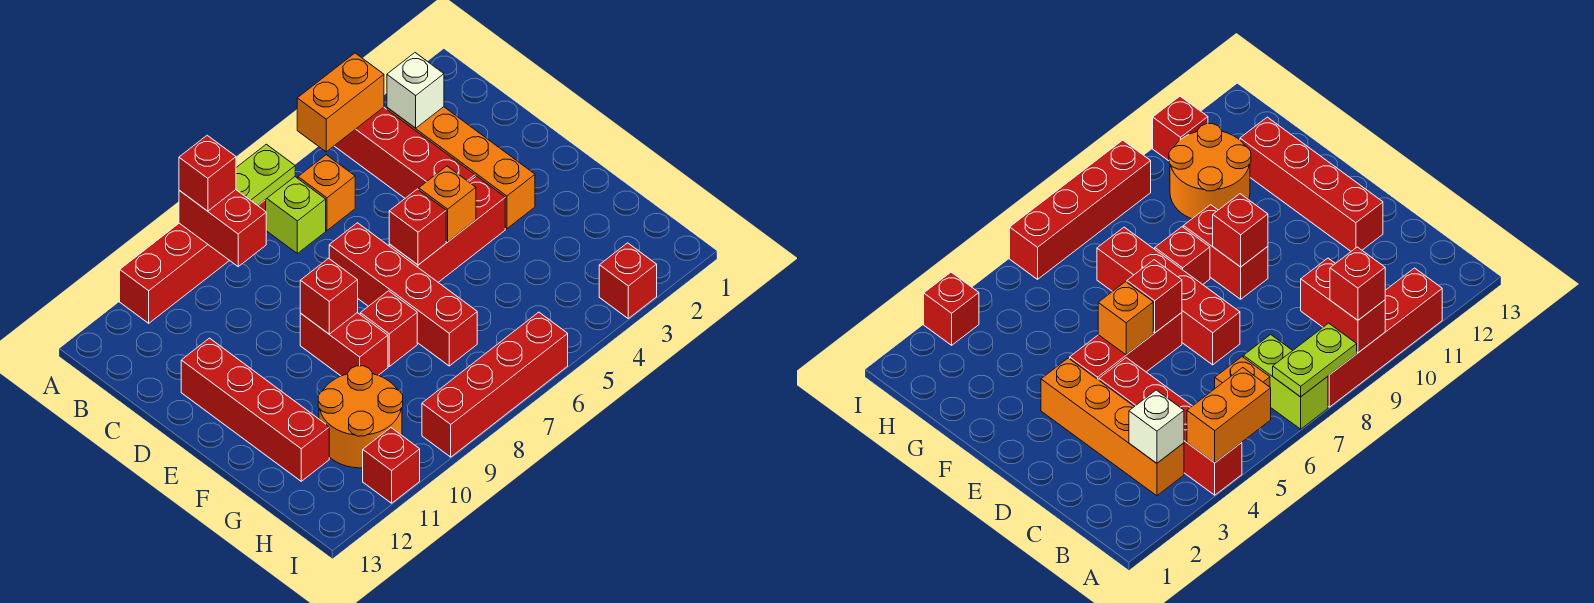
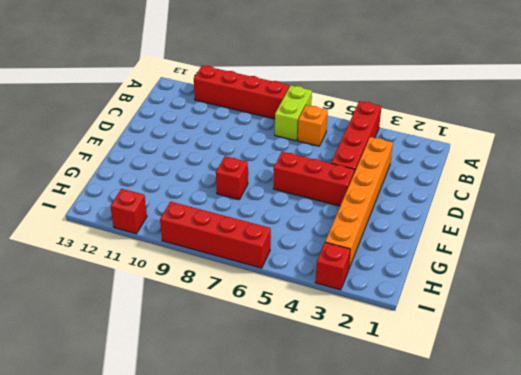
orange brick C3:H3 level 1 -> orange brick B3:E3 level 1
none -> red brick D7:G7 level 1
none -> red brick D12:G12 level 1
none -> red brick E9:F9 level 1

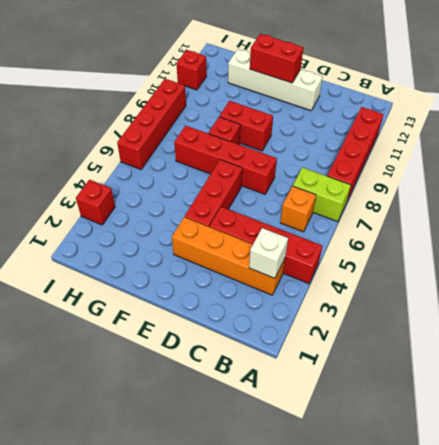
white brick D12:G12 level 1 -> red brick D12:G12 level 1
red brick E12:F12 level 2 -> red brick A9:B9 level 2
none -> orange round brick G10:H11 level 1
none -> orange brick A4:A5 level 2
none -> lime plate A7:A8 level 2

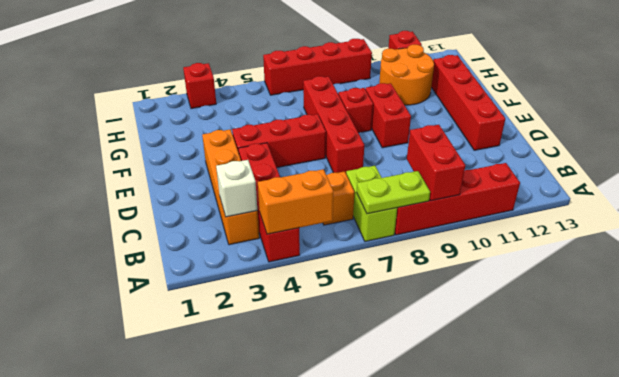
none -> orange brick E5 level 2
none -> red brick E6 level 2
none -> red brick E9 level 2

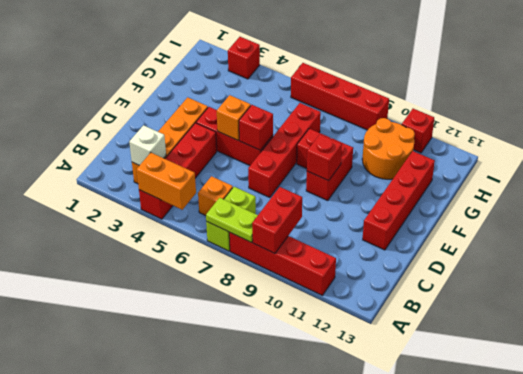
none -> red brick A9 level 3

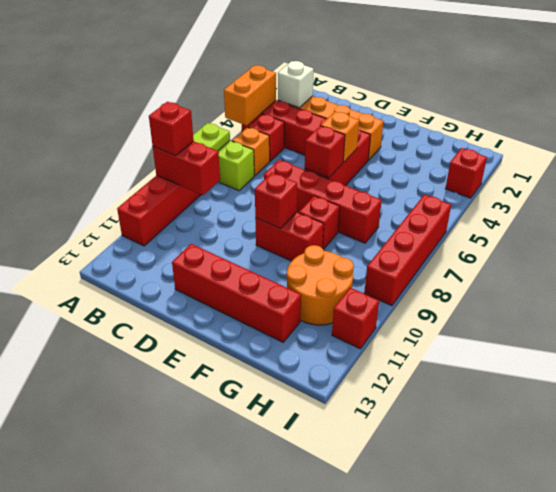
red brick B5 level 1 -> none

